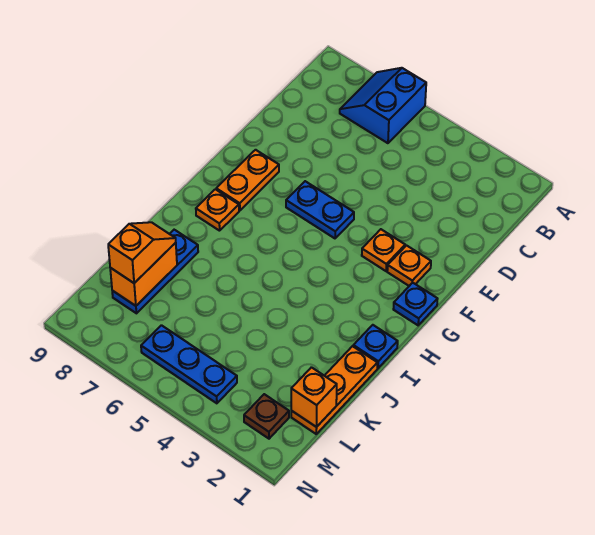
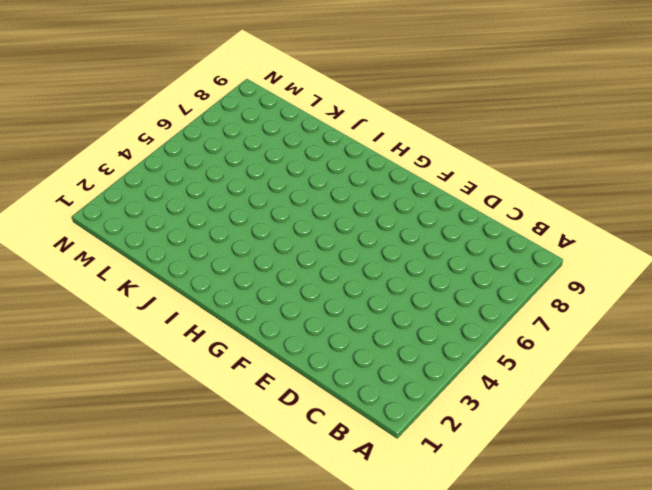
none -> blue slope A6:B7 level 1 top 6
none -> orange plate F2 level 1
none -> orange plate F3 level 1

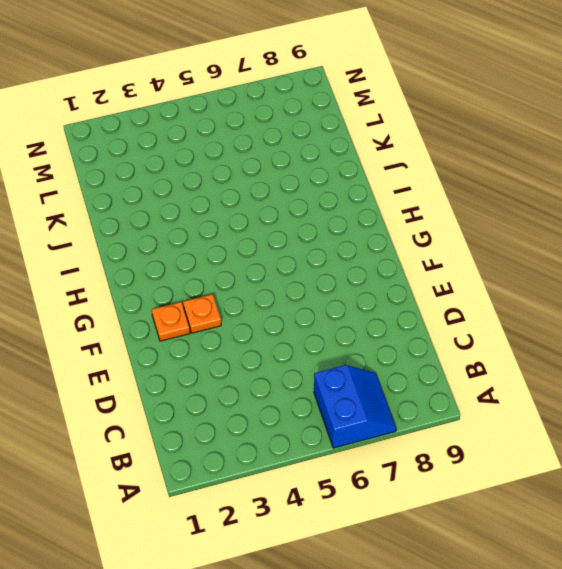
none -> blue plate F5:F6 level 1
none -> orange plate F8:G8 level 1
none -> blue plate G1 level 1

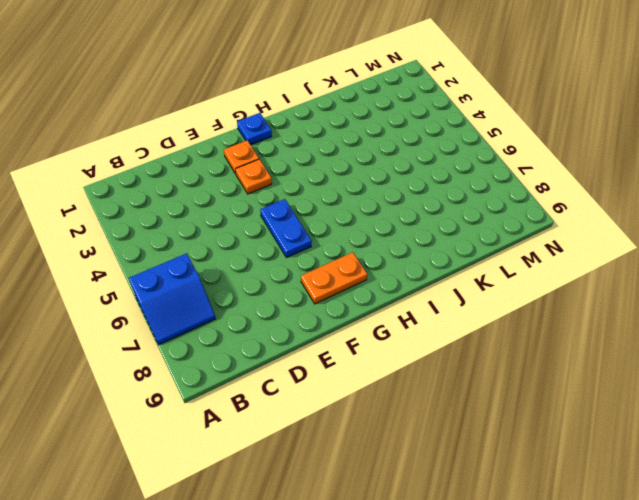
none -> orange plate H8 level 1
none -> blue plate I1 level 1
none -> orange plate J1:L1 level 1

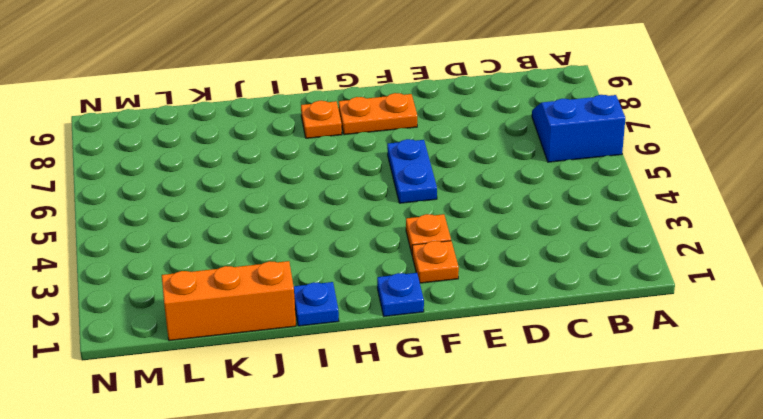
orange brick J1:L1 level 1 -> orange plate J1:L1 level 1
none -> blue plate J8:L8 level 1
none -> brown plate M2 level 1
none -> blue plate M4:M6 level 1

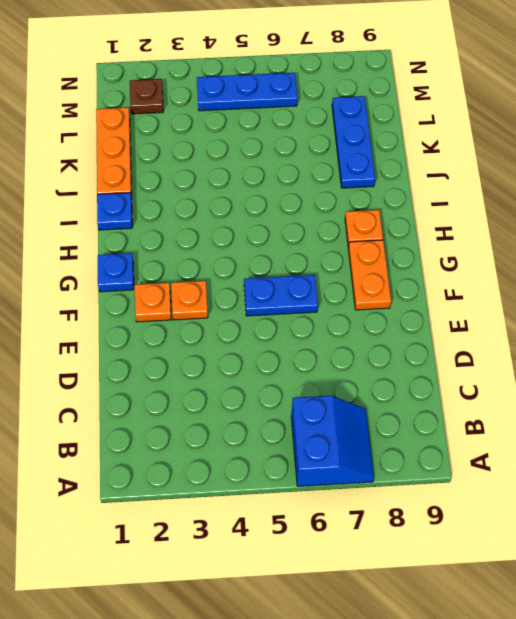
none -> orange brick K8:L8 level 2
none -> orange brick L1 level 2
none -> orange slope K8:L8 level 3 top L

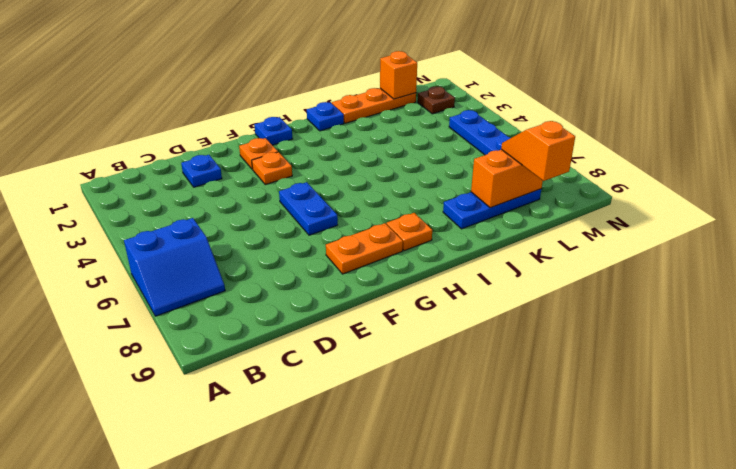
blue plate D2 level 1 -> none
orange slope L8:L9 level 3 top 9 -> orange slope K8:L8 level 3 top L

